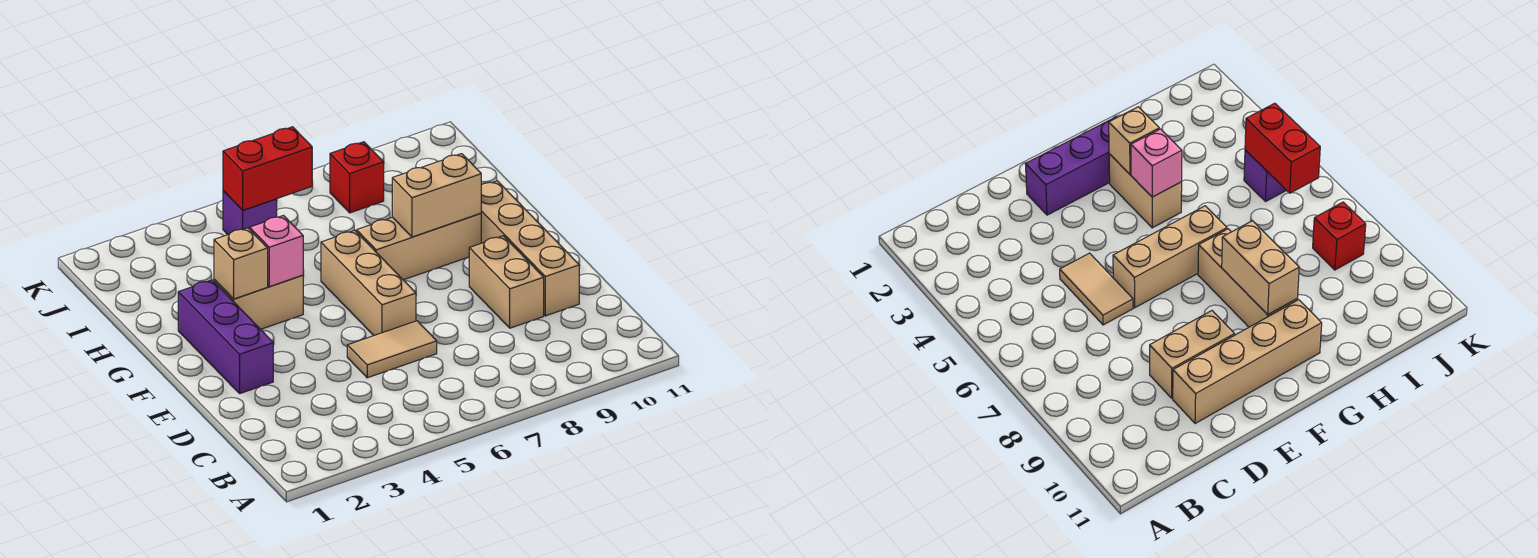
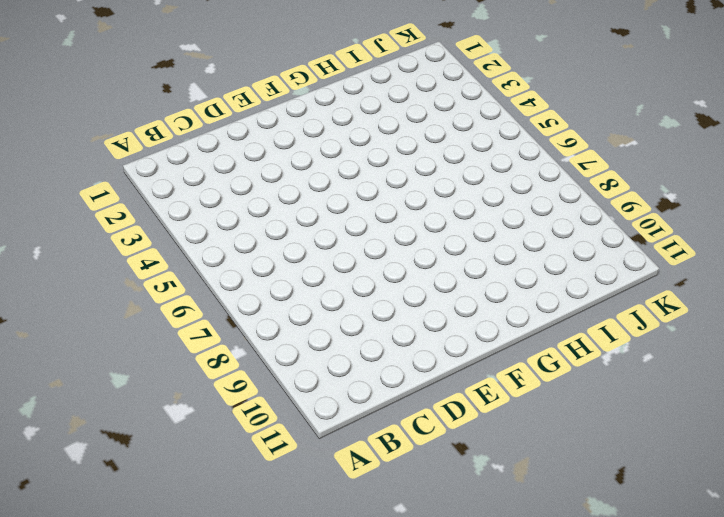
none -> tan tile D5:D6 level 1
none -> tan brick D9:E9 level 1
none -> tan brick D10:G10 level 1

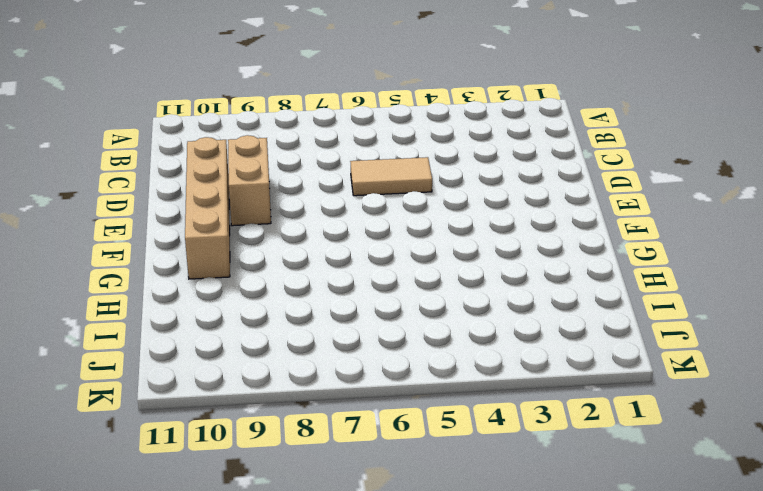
none -> purple brick E2:G2 level 1
none -> tan brick E6:G6 level 1
none -> tan brick G3:G4 level 1

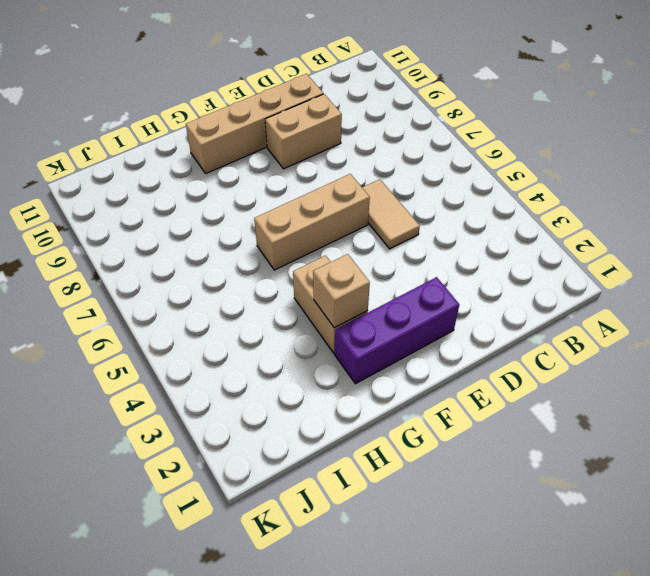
none -> tan brick G7:G9 level 1
none -> purple brick J5 level 1
none -> red brick J8 level 1

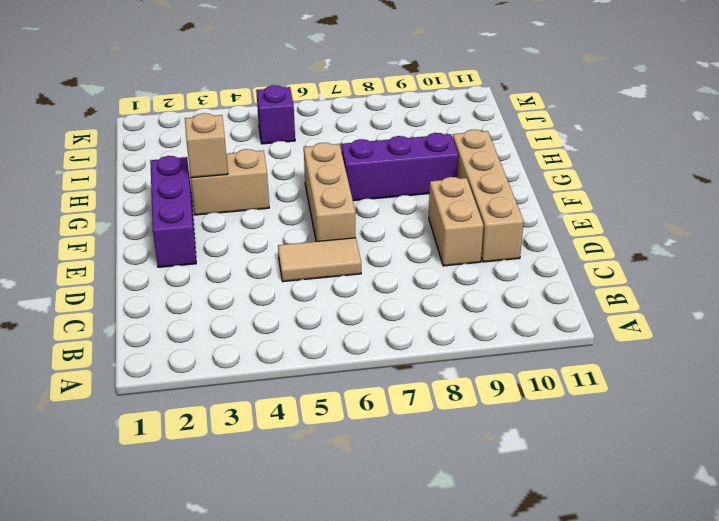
purple brick G7:G9 level 1 -> tan brick G7:G9 level 1
none -> red brick J8 level 1
none -> pink brick G4 level 2
none -> tan brick G8:G9 level 2

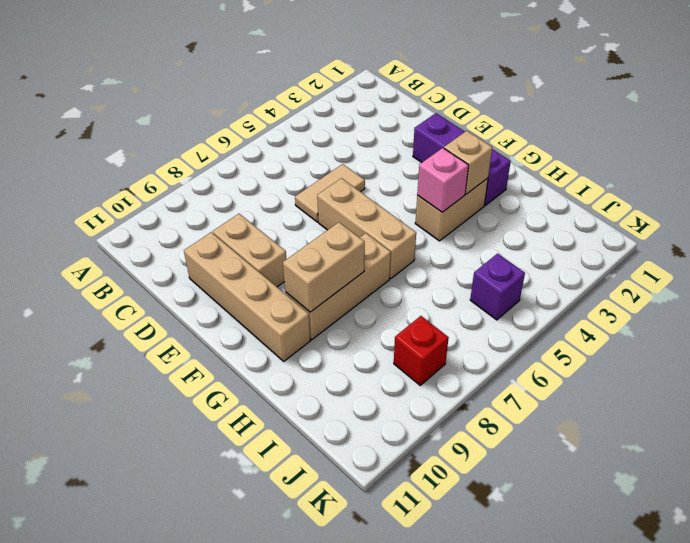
none -> red brick J5:J6 level 2

